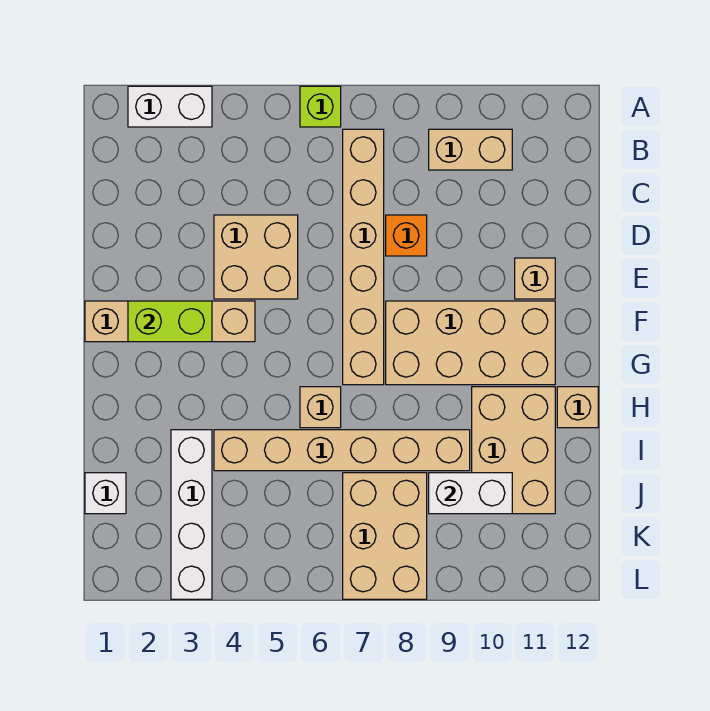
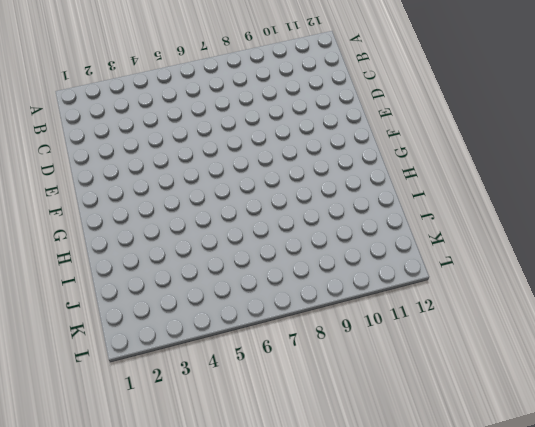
none -> white brick A2:A3 level 1
none -> lime brick A6 level 1
none -> tan brick B7:G7 level 1

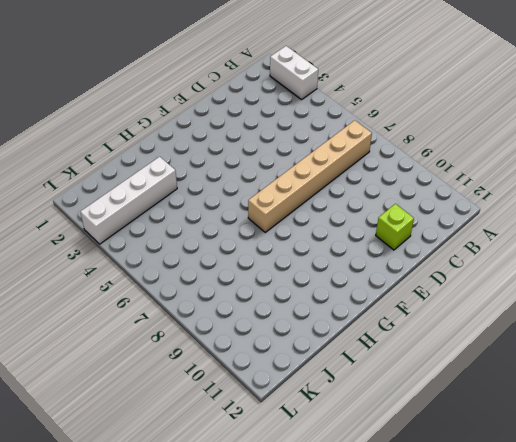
lime brick D11 level 1 -> lime brick A6 level 1
none -> tan brick B9:B10 level 1
none -> tan brick D4:E5 level 1
none -> orange brick D8 level 1

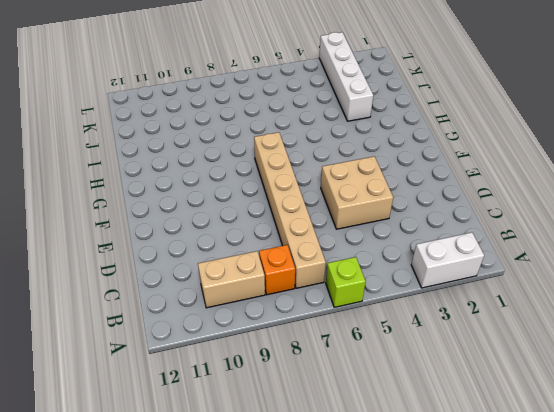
orange brick B8 level 1 -> orange brick D8 level 1
none -> tan brick E11 level 1
none -> tan brick F1:F4 level 1
none -> tan brick F8:G11 level 1

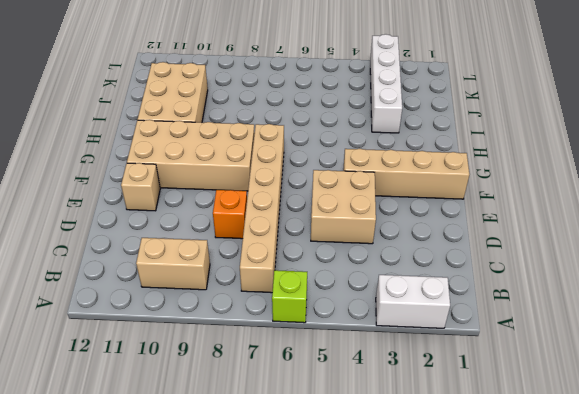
none -> tan brick H6 level 1
none -> tan brick H12 level 1
none -> tan brick I4:I9 level 1

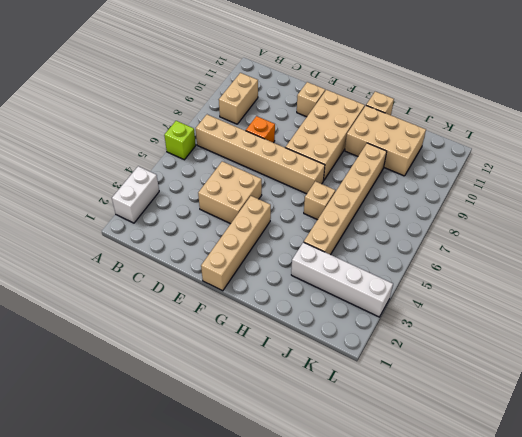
none -> white brick J1 level 1
none -> tan brick J7:L8 level 1
none -> lime brick F2:F3 level 2

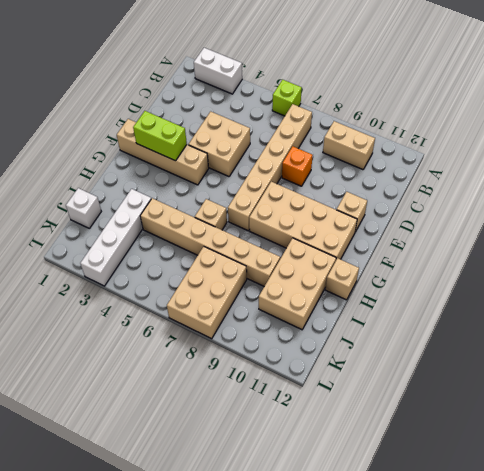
none -> white brick J9:J10 level 2

